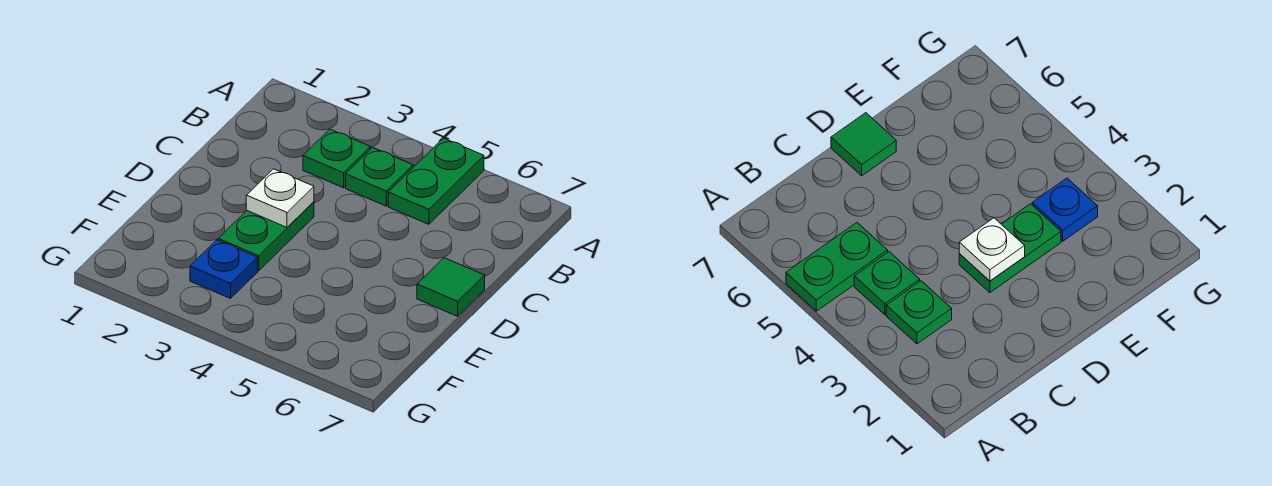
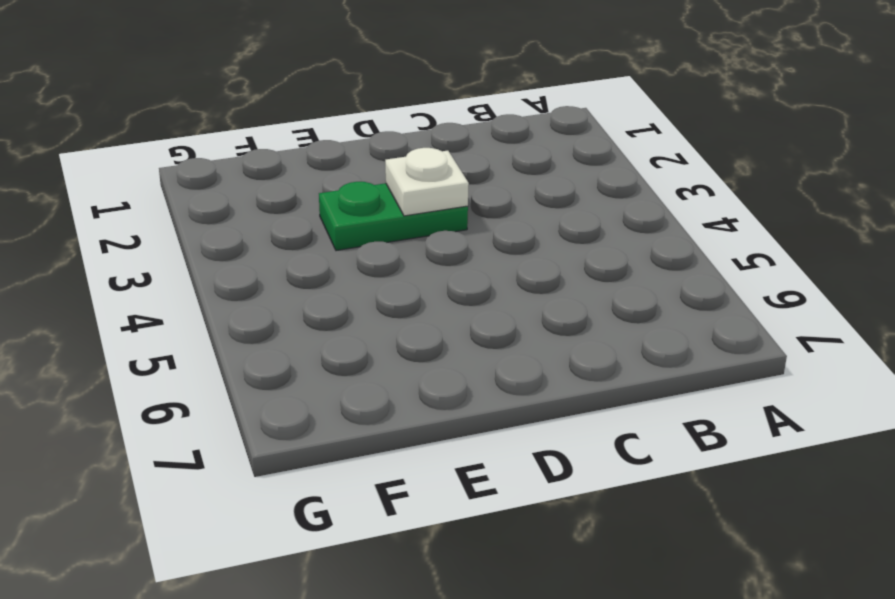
none -> green plate A5:B5 level 1
none -> green plate B3 level 1

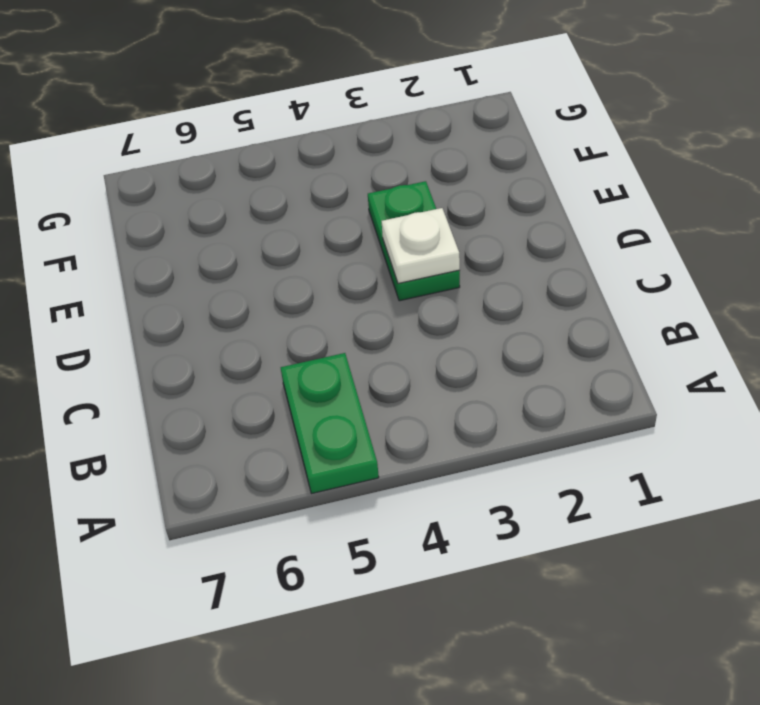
none -> green plate B3 level 1
none -> green plate B4 level 1

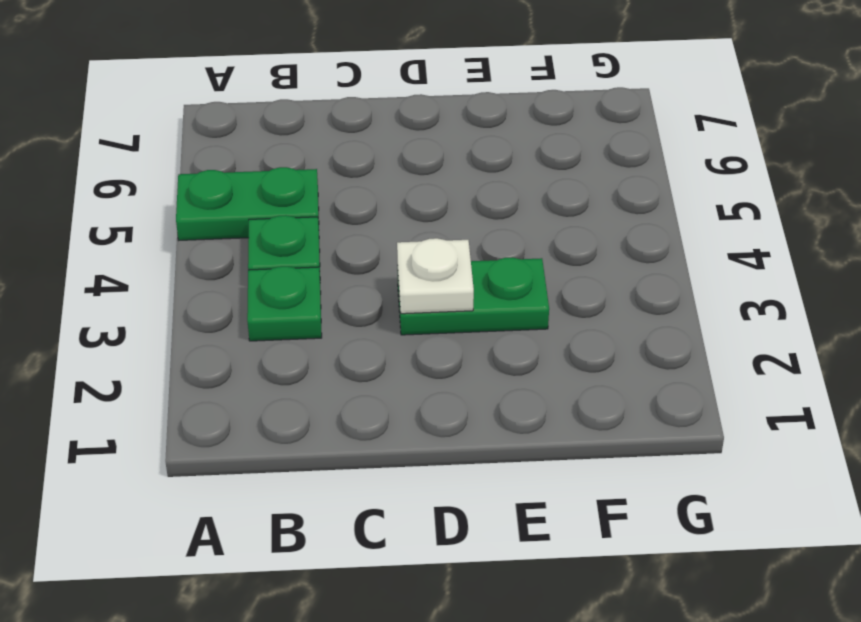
none -> green tile D7 level 1
none -> blue plate F3 level 1

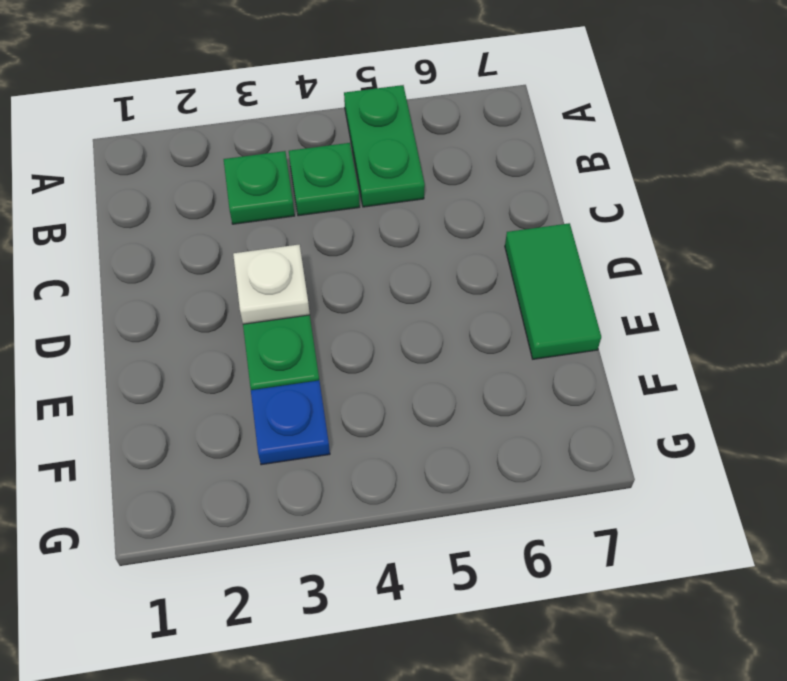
green tile D7:E7 level 1 -> green tile D7 level 1

